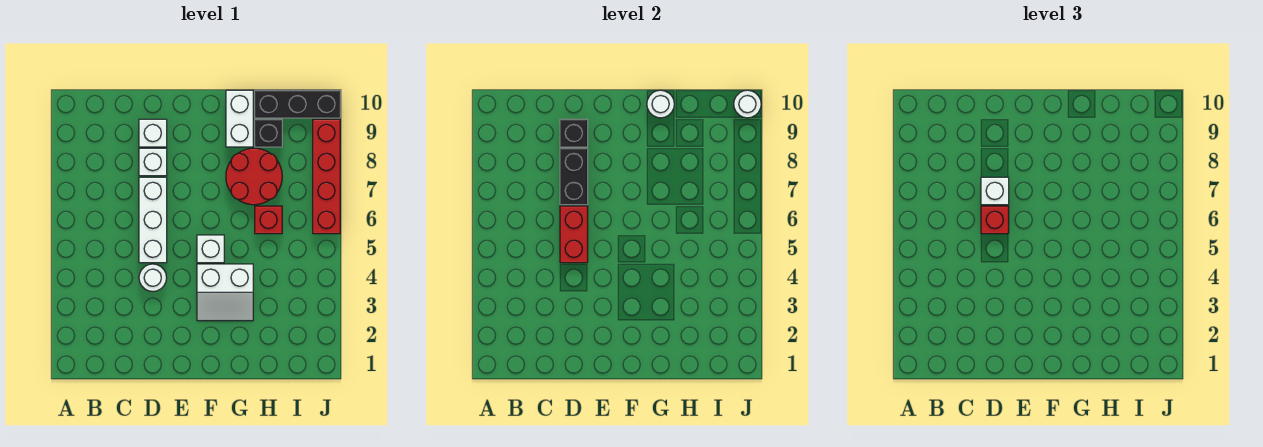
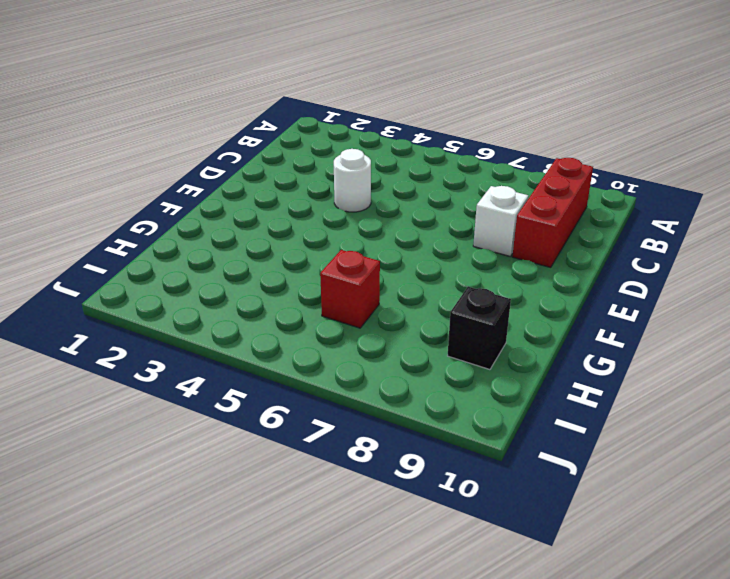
red brick B9:D9 level 1 -> white brick D9 level 1
none -> white brick D5:D7 level 1
none -> white slope F3:G4 level 1 top 4
none -> white brick F5 level 1

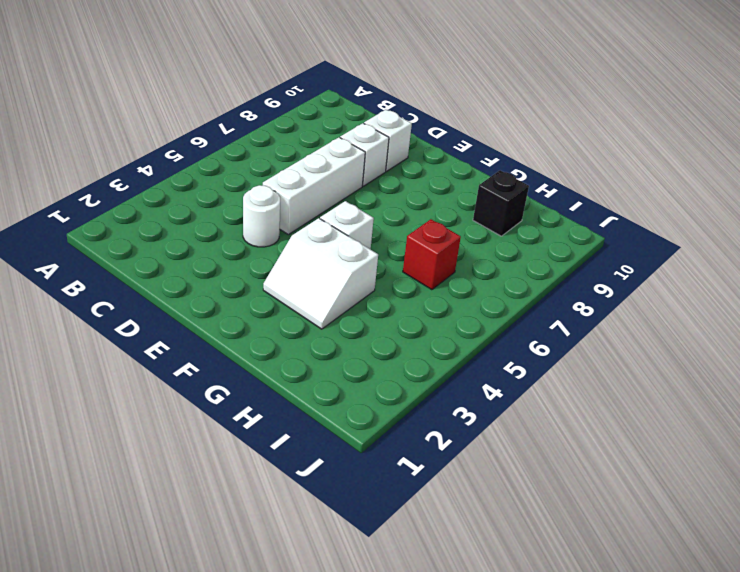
none -> red round brick G7:H8 level 1
none -> white brick G9:G10 level 1
none -> black brick H10:J10 level 1

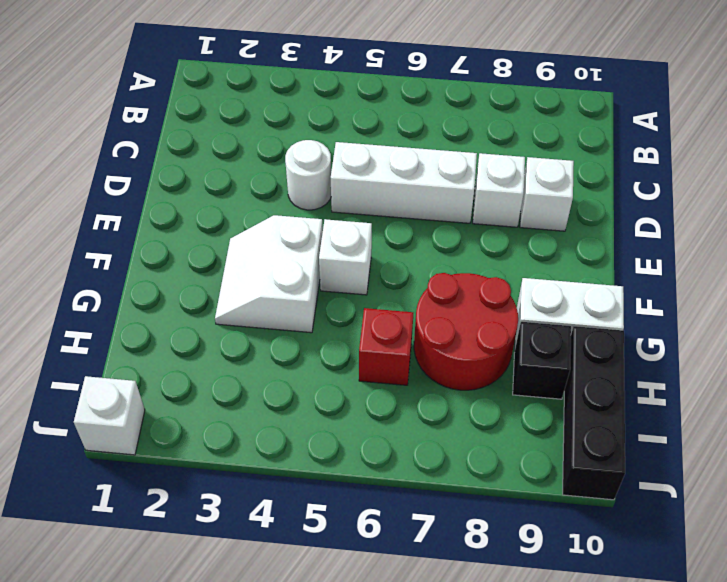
white brick J1 level 1 -> white brick D7 level 3
none -> red brick J6:J9 level 1
none -> red brick D5:D6 level 2
none -> black brick D7:D8 level 2

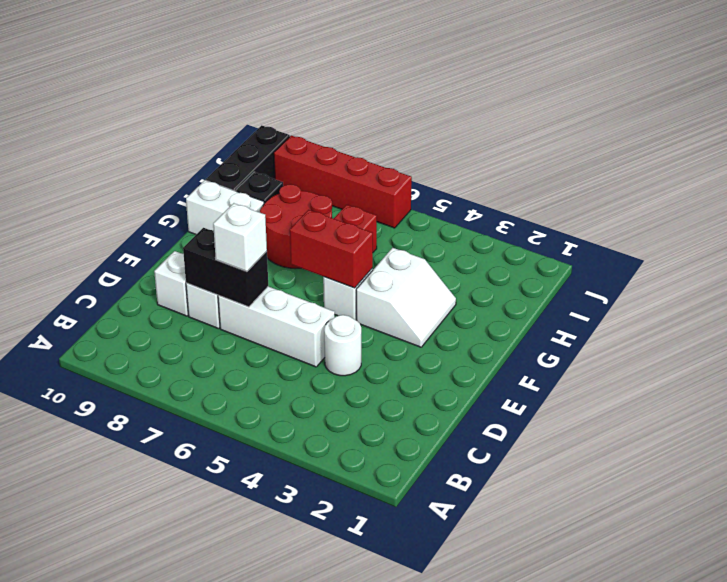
red brick F5:F6 level 2 -> red brick D5:D6 level 2
none -> black brick D9 level 2
none -> white round brick G10 level 2
none -> white round brick J10 level 2

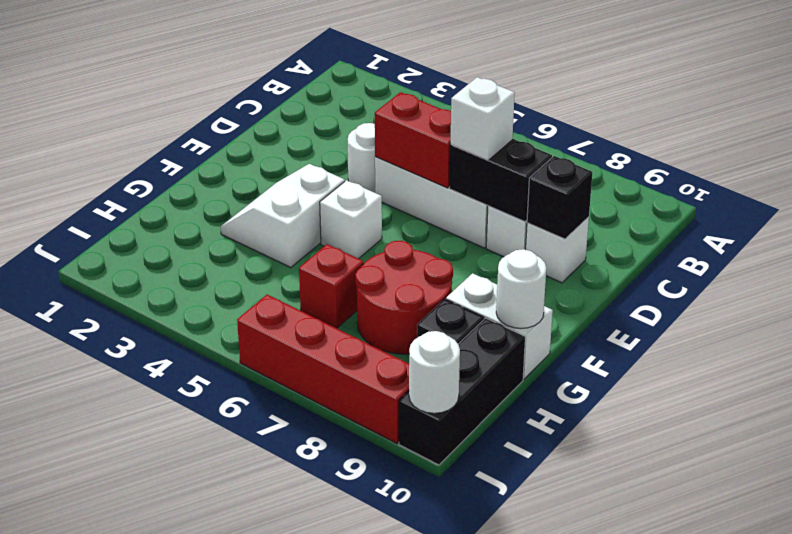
none -> red brick D6 level 3

